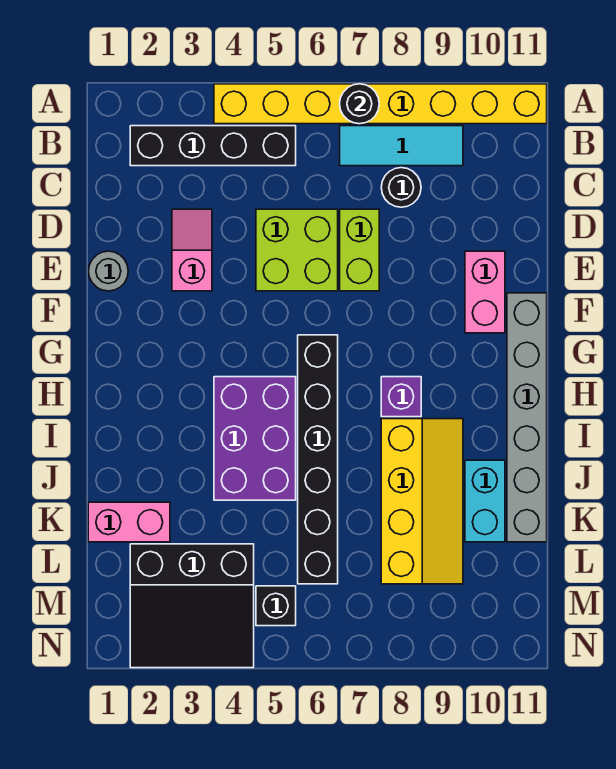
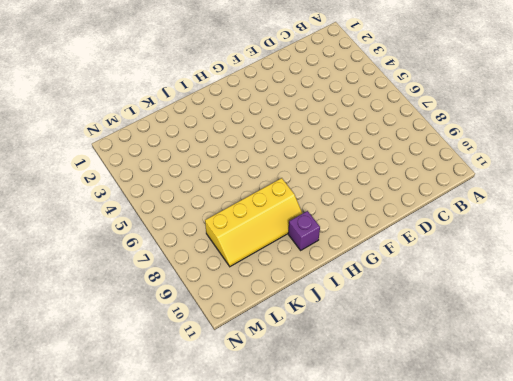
purple brick I10 level 1 -> purple brick H8 level 1
none -> yellow brick A4:A11 level 1
none -> black brick B2:B5 level 1
none -> cyan tile B7:B9 level 1

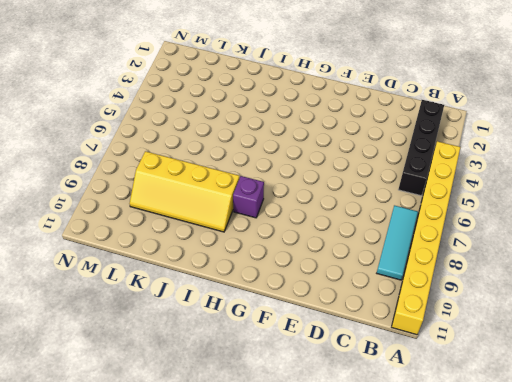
none -> black round brick C8 level 1
none -> pink slope D3:E3 level 1 top E
none -> lime brick D5:E6 level 1

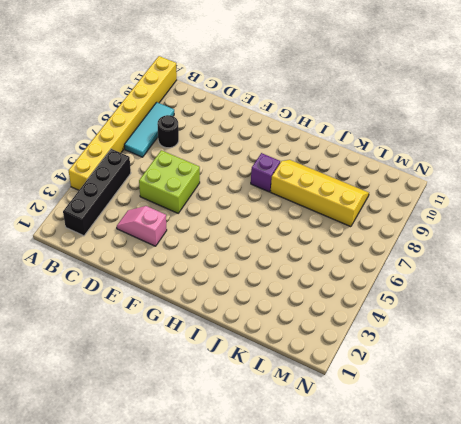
none -> lime brick D7:E7 level 1
none -> grey round brick E1 level 1
none -> pink brick E10:F10 level 1

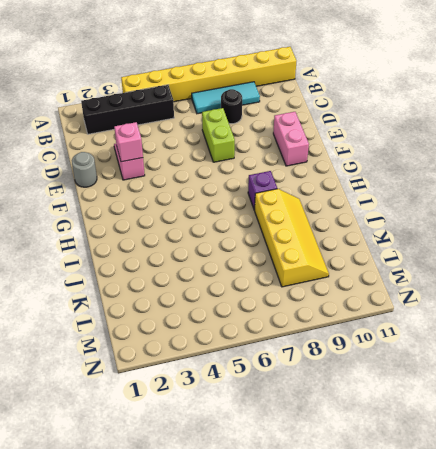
pink brick E3 level 2 -> none
none -> lime brick D5:E6 level 1
none -> grey brick F11:K11 level 1
none -> black brick G6:L6 level 1

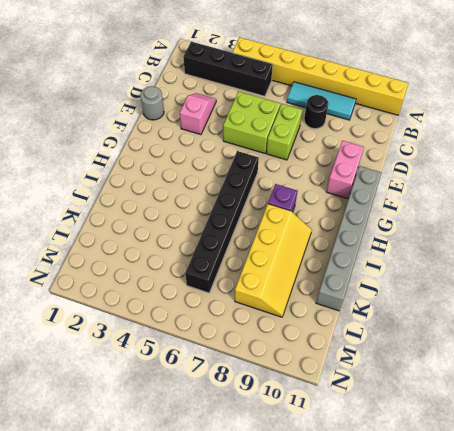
none -> purple brick H4:J5 level 1
none -> cyan brick J10:K10 level 1
none -> pink brick K1:K2 level 1

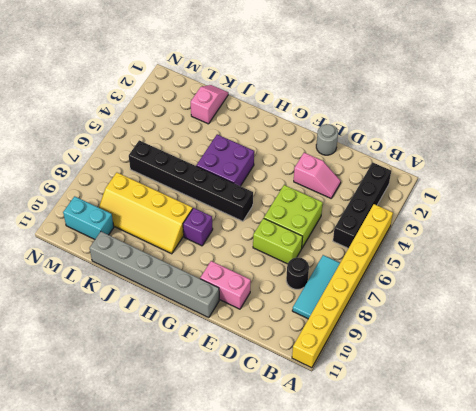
purple brick H4:I5 level 1 -> purple brick H4:J5 level 1
pink slope K1:K2 level 1 top 2 -> pink brick K1:K2 level 1
cyan brick L10:M10 level 1 -> cyan brick J10:K10 level 1
none -> black slope L2:N4 level 1 top L
none -> black brick M5 level 1
none -> black round brick A7 level 2

